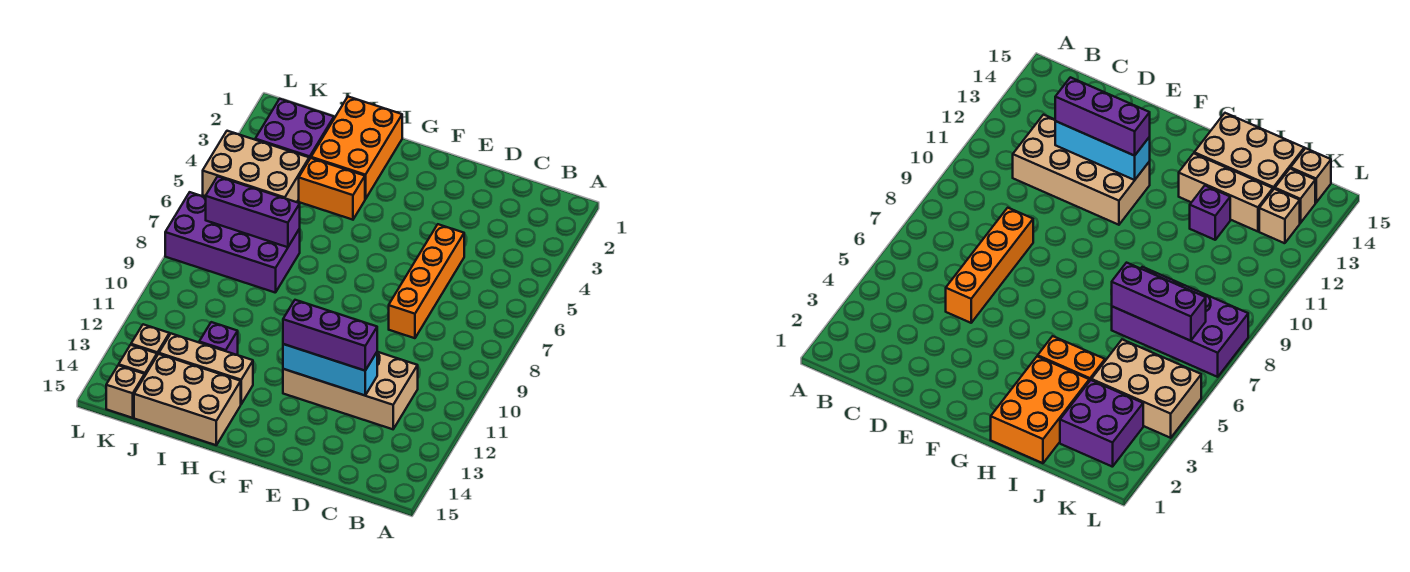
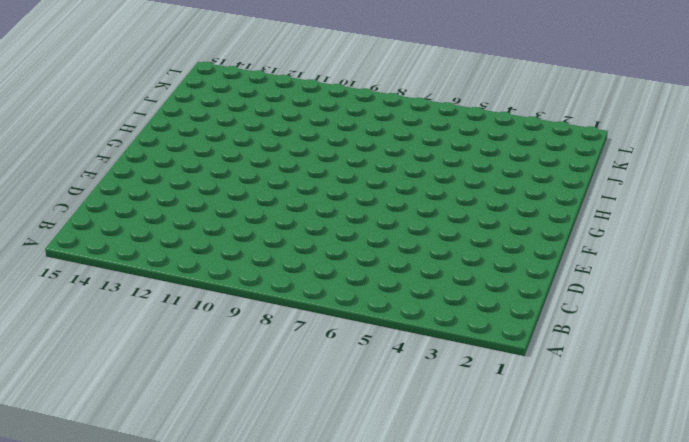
none -> tan brick C11:F12 level 1
none -> orange brick D5:D8 level 1
none -> orange brick H1:I3 level 1

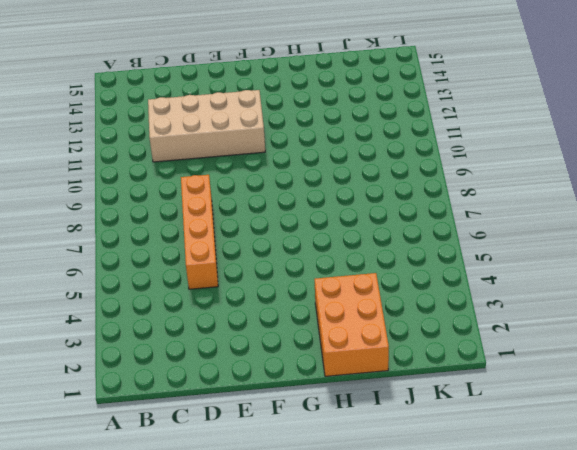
none -> orange brick H4:I4 level 1
none -> tan brick H13:J13 level 1
none -> tan brick H14:J15 level 1

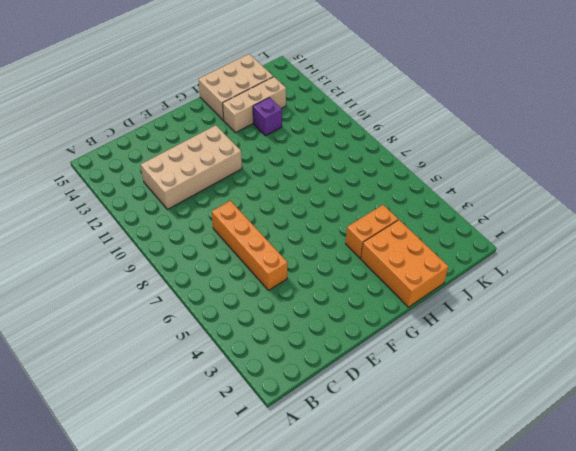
none -> purple brick I7:L8 level 1
none -> purple brick J2:K3 level 1
none -> tan brick J4:L5 level 1

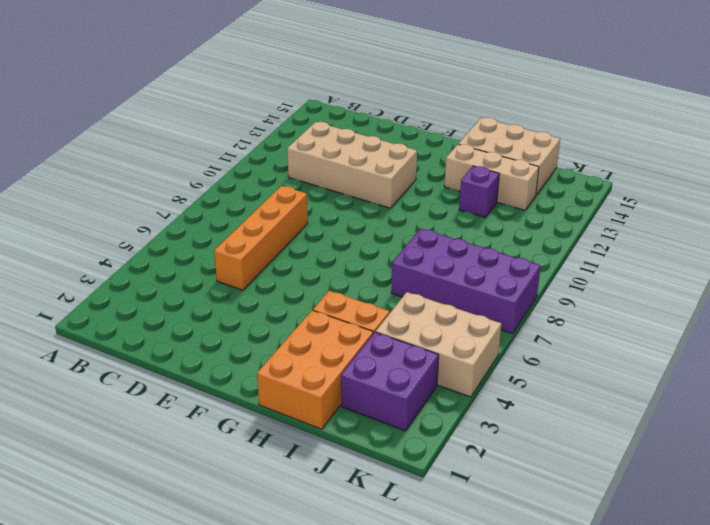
none -> tan brick K13 level 1
none -> tan brick K14 level 1
none -> tan brick K15 level 1

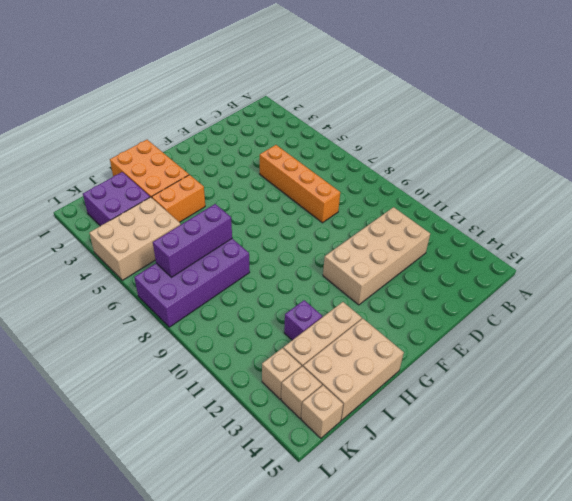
none -> cyan brick D12:F12 level 2
none -> purple brick D12:F12 level 3

